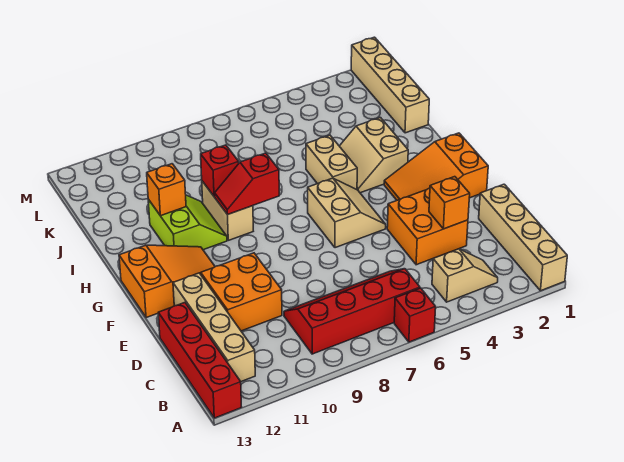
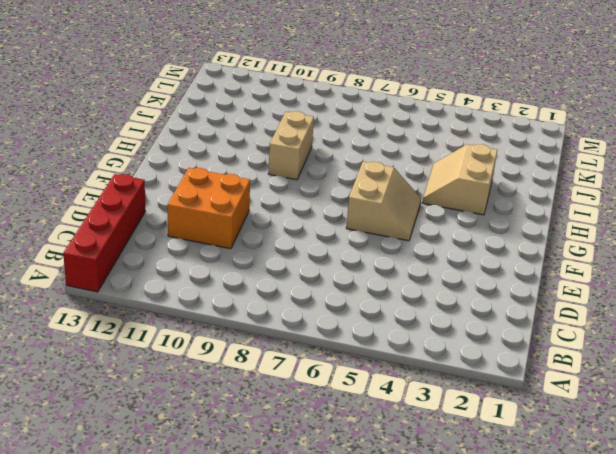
none -> tan brick A1:D1 level 1
none -> red brick A6 level 1
none -> tan slope B3:B4 level 1 top 4

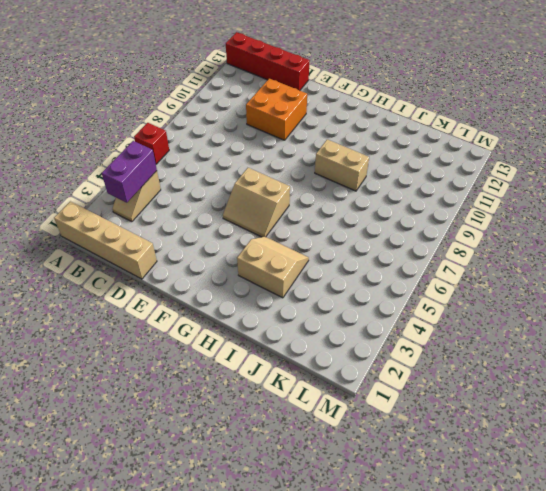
purple brick B3:B4 level 2 -> none
none -> red slope B6:C9 level 1 top B
none -> tan brick B12:E12 level 1
none -> orange brick D3:E4 level 1

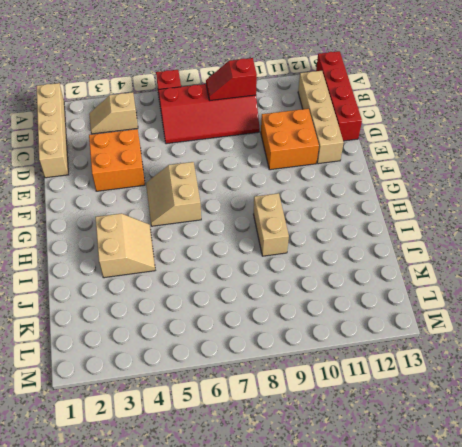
red slope B8:B9 level 2 top 9 -> red slope H8:H9 level 2 top 8
none -> orange slope F1:G3 level 1 top 1
none -> orange slope F11:G13 level 1 top 13
none -> tan brick H5:I5 level 1

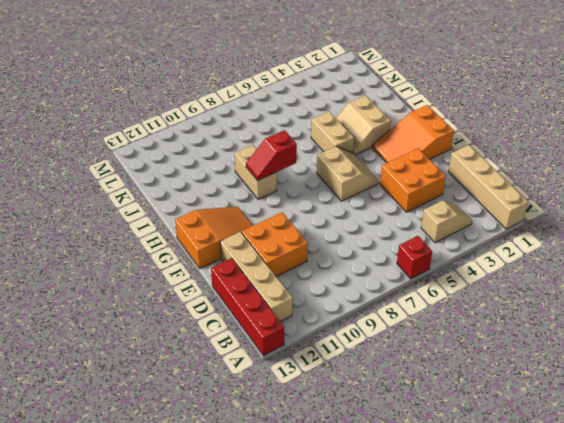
none -> red slope B6:C9 level 1 top B
none -> lime slope H10:I11 level 1 top 11
none -> tan brick J1:M1 level 1

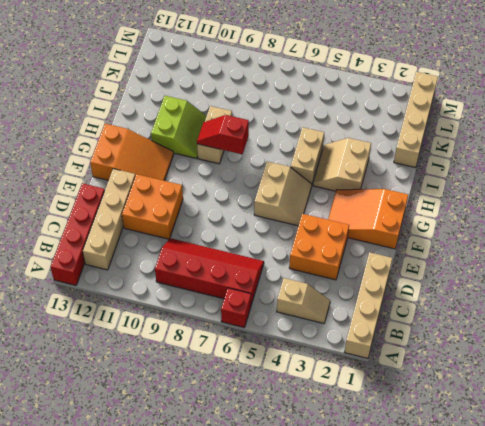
none -> orange brick D3 level 2
none -> red brick I9 level 2
none -> orange brick I11 level 2

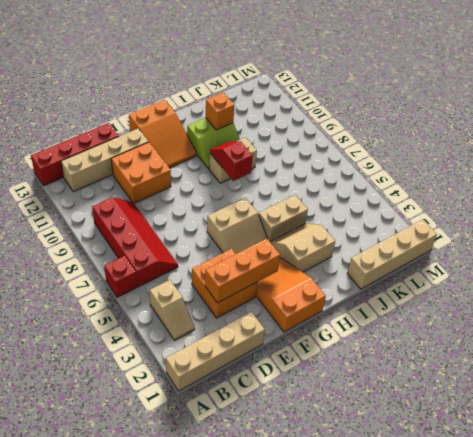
orange brick D3:F3 level 2 -> orange brick D3 level 2
none -> red brick I9 level 2

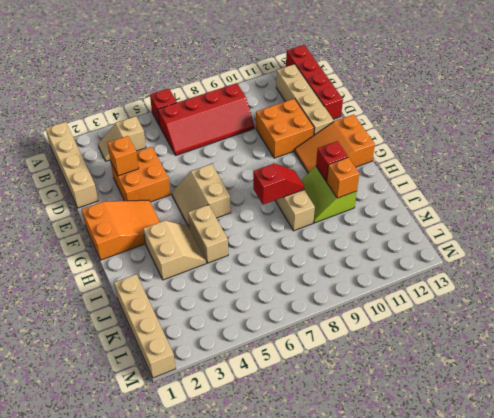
red brick H11 level 2 -> red brick I9 level 2

